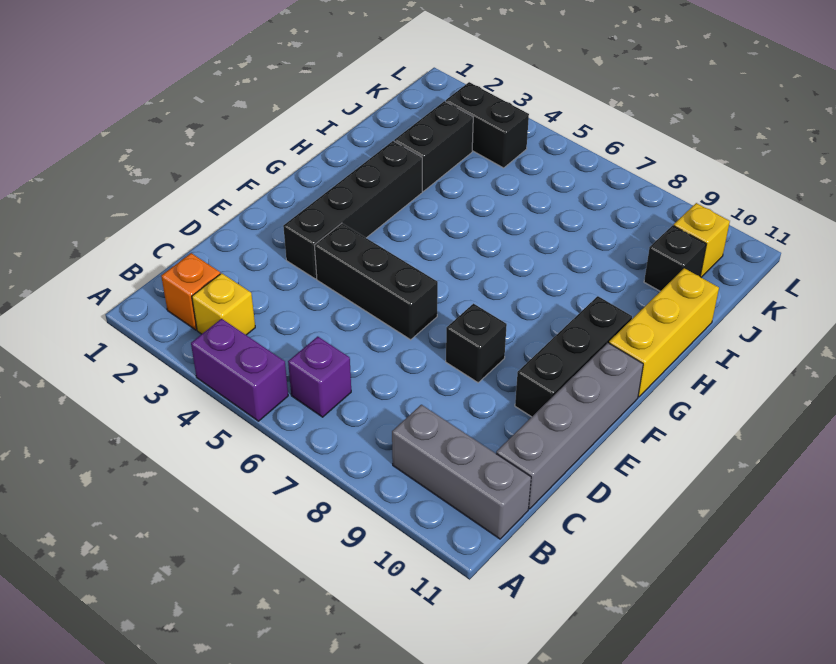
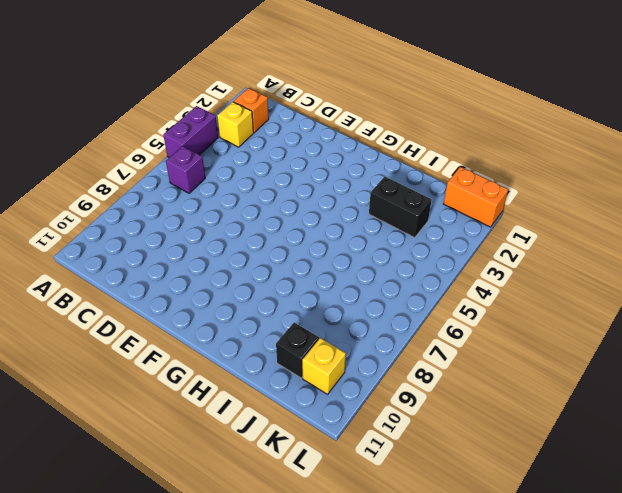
orange brick K1:L1 level 1 -> none
none -> grey brick B9:B11 level 1
none -> grey brick C11:F11 level 1
none -> black brick E3:H3 level 1

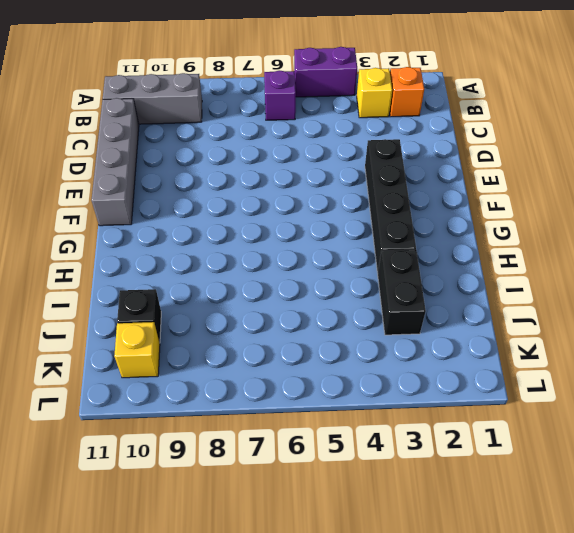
none -> black brick E4:E6 level 1
none -> black brick E8 level 1
none -> black brick E10:G10 level 1

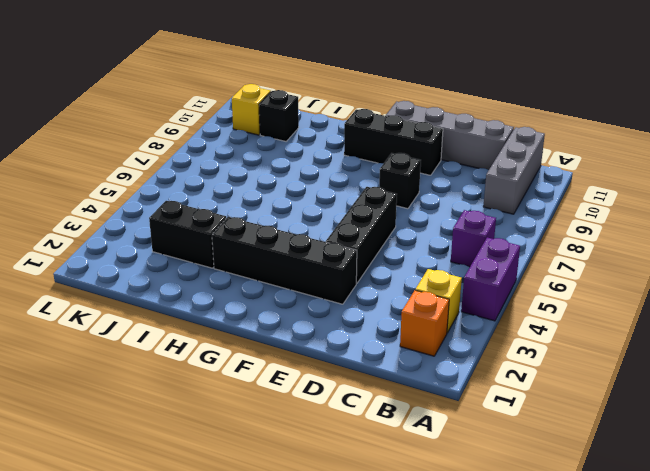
none -> yellow brick G11:I11 level 1
none -> black brick K3:K4 level 1

